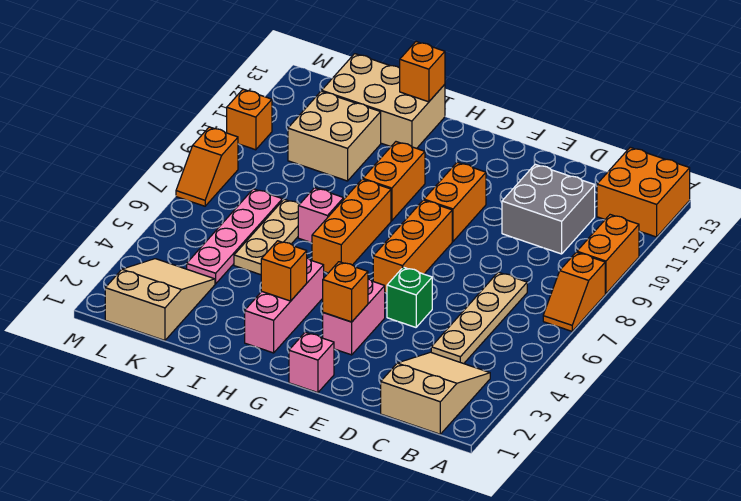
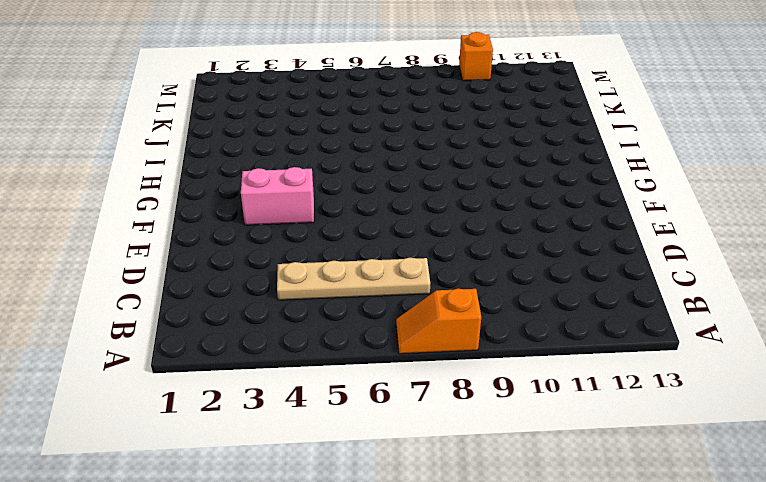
none -> orange brick A9:A10 level 1
none -> orange brick A12:B13 level 1
none -> tan slope B1:C3 level 1 top 1

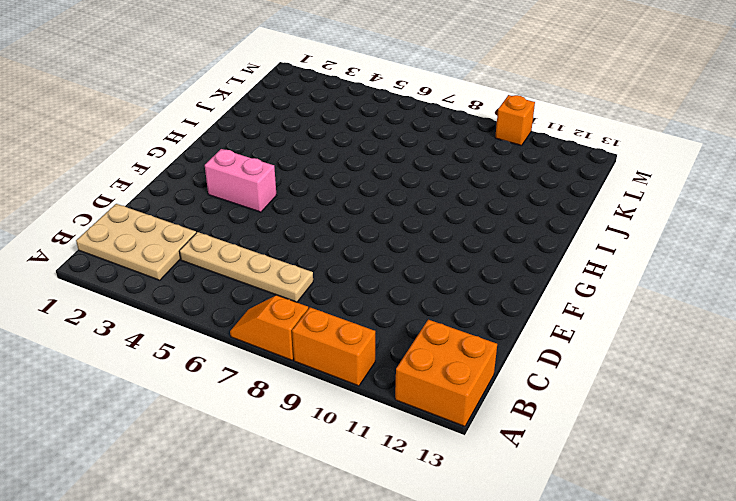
tan plate B1:C3 level 1 -> tan slope B1:C3 level 1 top 1
none -> grey brick C10:D11 level 1
none -> green brick E5 level 1
none -> pink brick F1 level 1

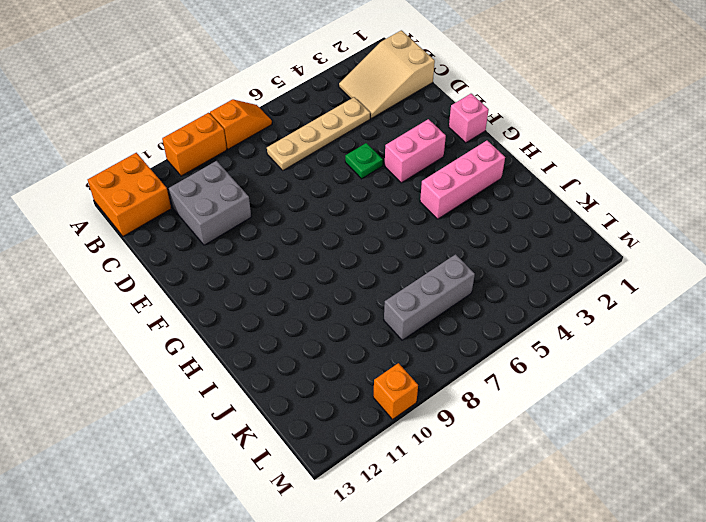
green plate E5 level 1 -> green brick E5 level 1
grey brick K6:K8 level 1 -> pink plate K4:K7 level 1
none -> orange brick F6:F8 level 1
none -> orange brick F9:F10 level 1
none -> orange brick H6:H8 level 1

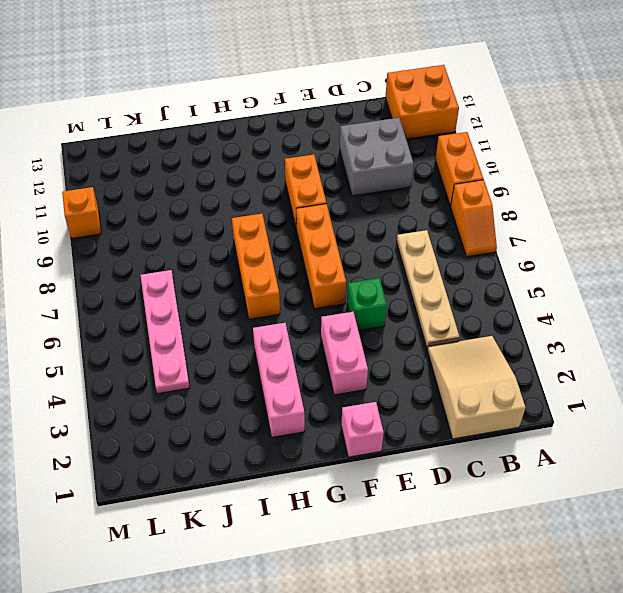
none -> orange brick H9:H10 level 1
none -> pink brick I7 level 1
none -> tan brick I12:K13 level 1

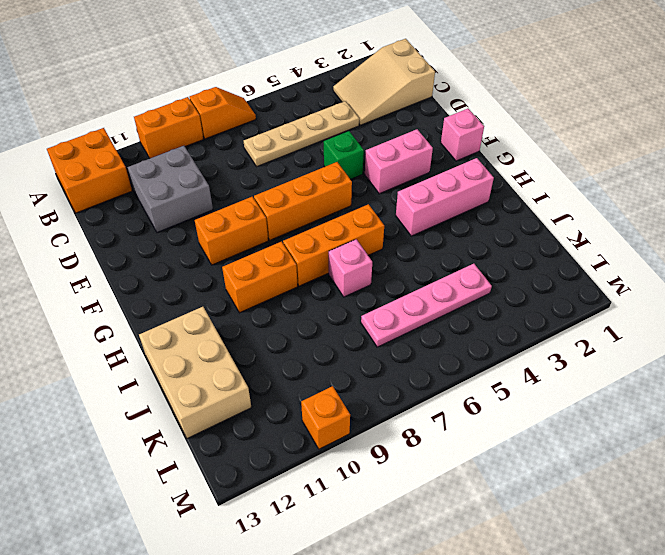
none -> tan plate J5:J7 level 1
none -> tan brick J10:K11 level 1
none -> tan slope K1:L3 level 1 top 1

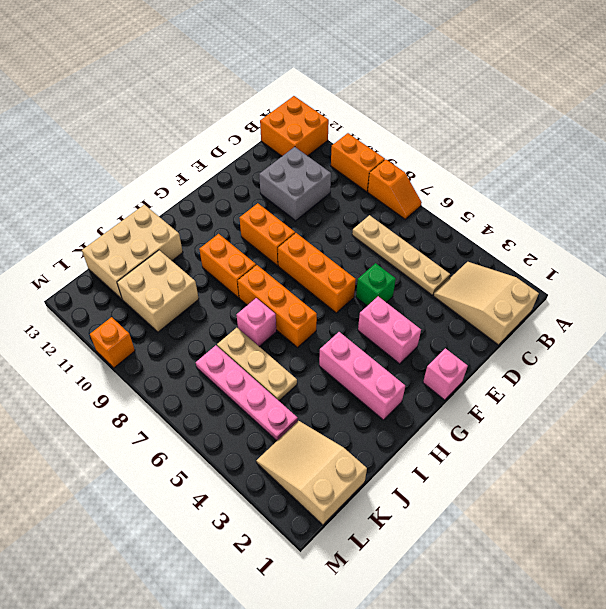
none -> orange slope M7:M8 level 1 top 8
none -> orange brick F3 level 2
none -> orange brick H3 level 2

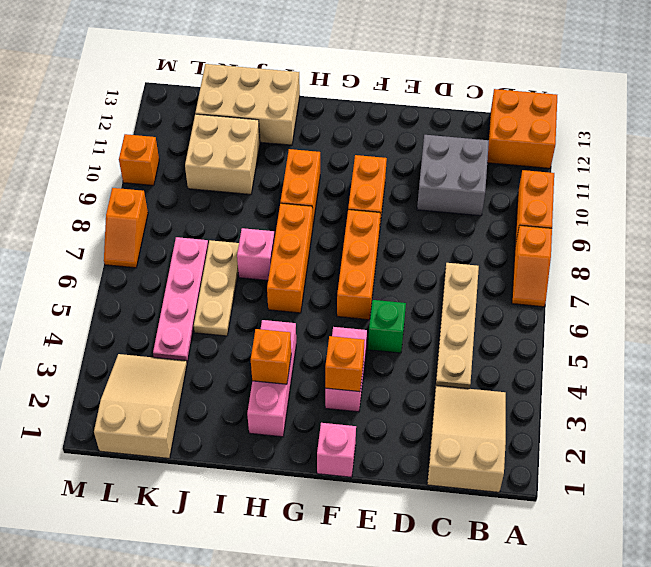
none -> orange brick I13 level 2

